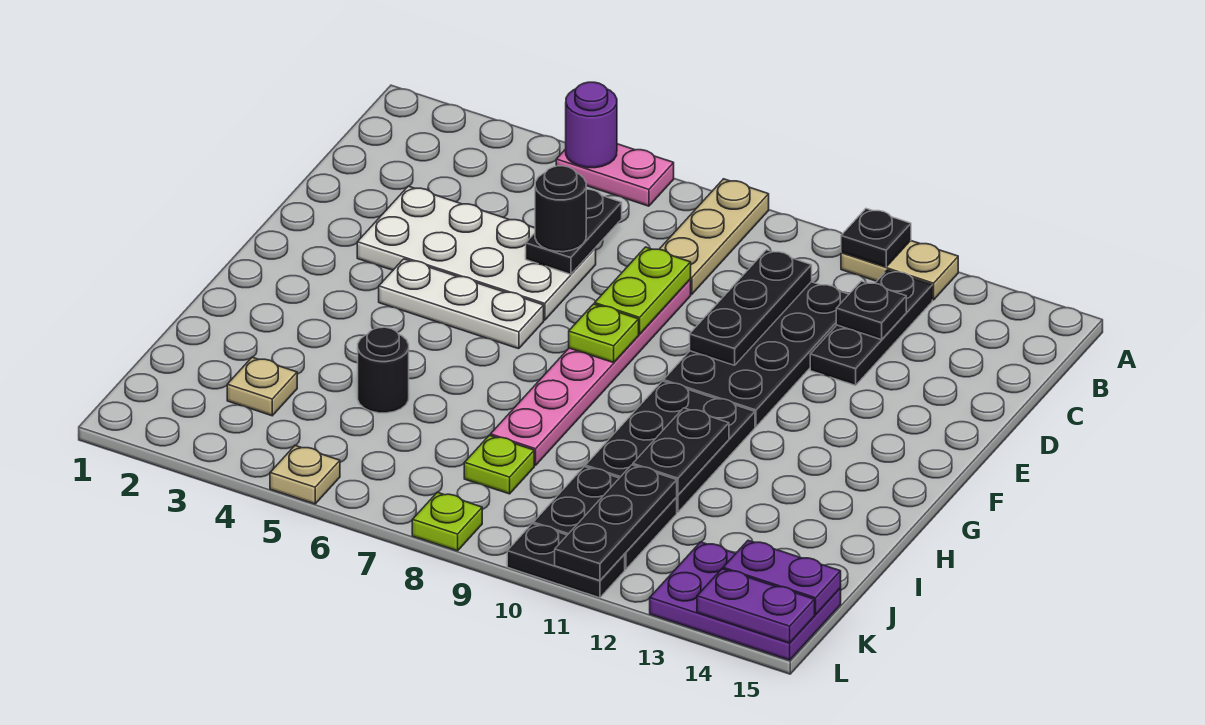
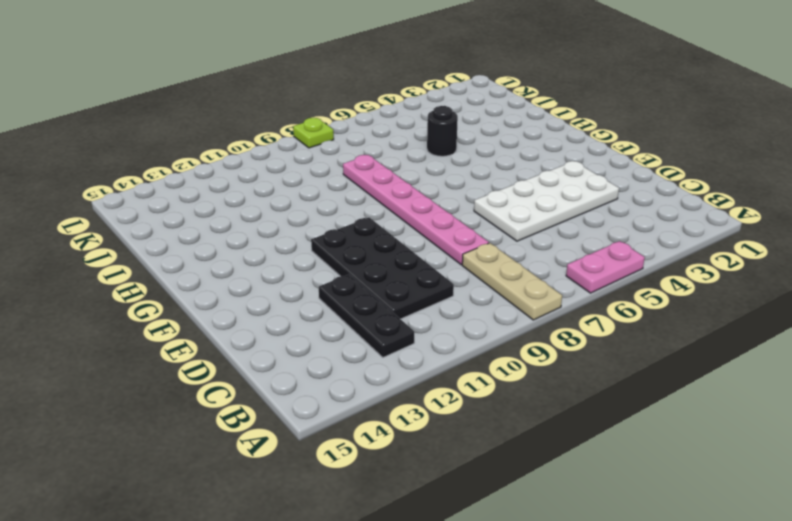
none -> tan plate A11:A12 level 1
none -> white plate F4:F6 level 1
none -> black plate G10:I11 level 1

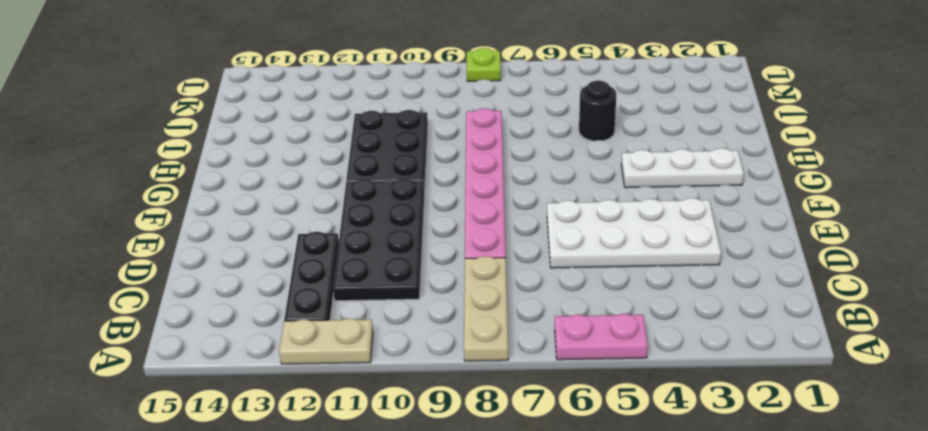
white plate G2:G4 level 1 -> white plate F4:F6 level 1
none -> tan plate J3 level 1
none -> lime plate J8 level 1
none -> black plate J10:K11 level 1

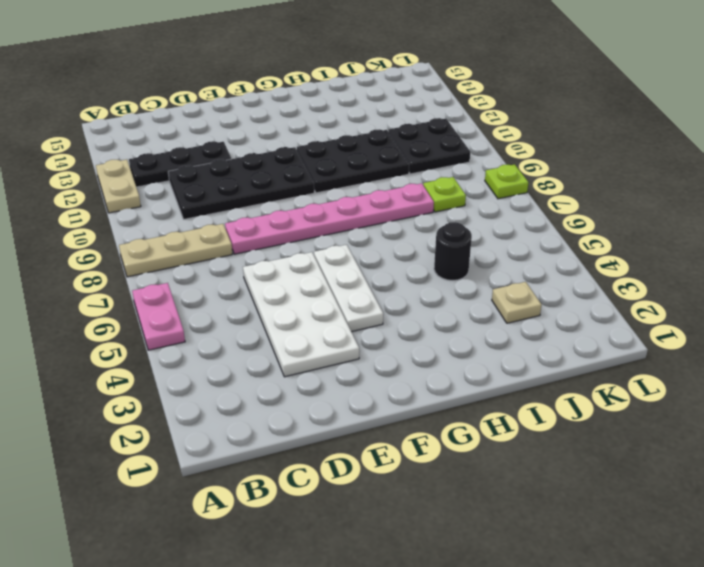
none -> purple plate K13:L15 level 1
none -> tan plate L5 level 1
none -> black plate L10:L11 level 1

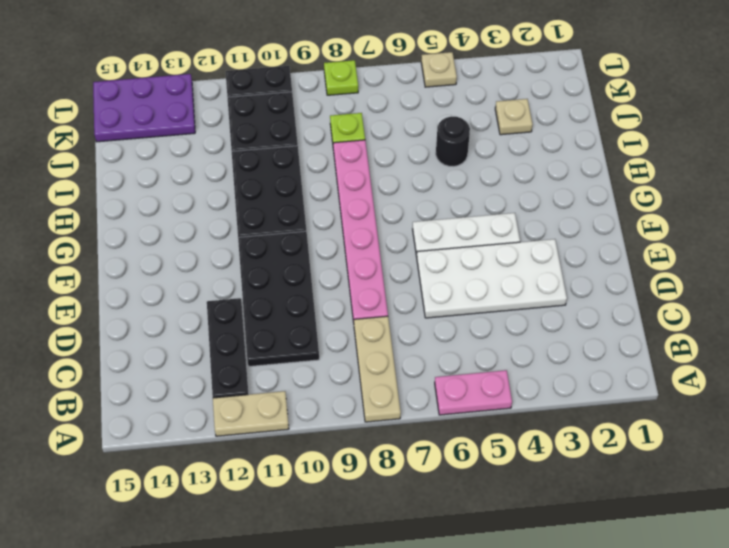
none -> purple round brick A5 level 2
none -> black plate A11 level 2
none -> black plate C6:D6 level 2

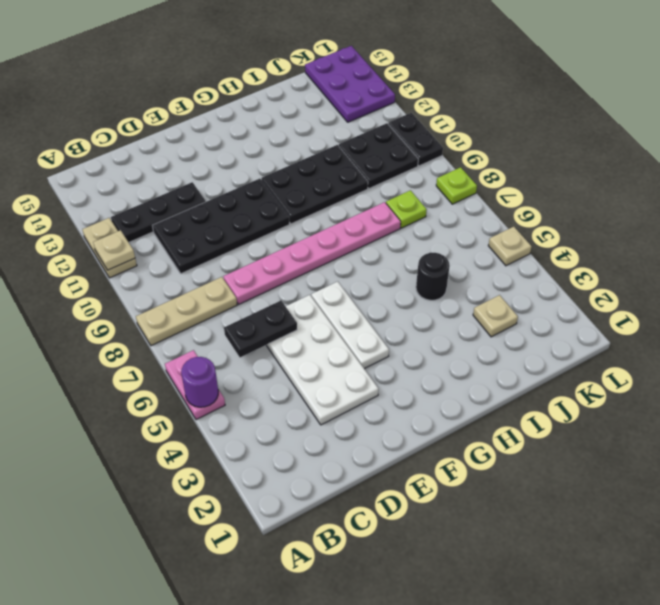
tan plate A11 level 2 -> black plate A11 level 2
none -> black plate C10:E10 level 2
none -> black plate C12 level 2
none -> lime plate D8:E8 level 2

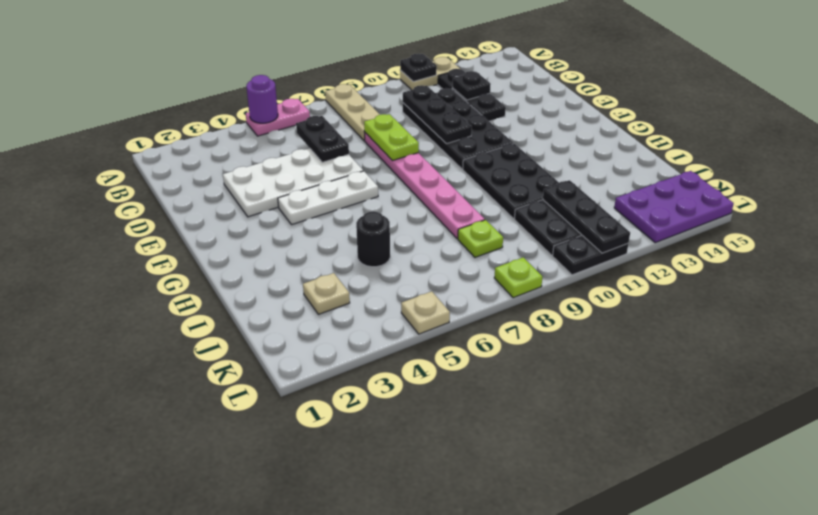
none -> lime plate F8 level 2
none -> black plate H11:I11 level 2
none -> purple plate K14:K15 level 2

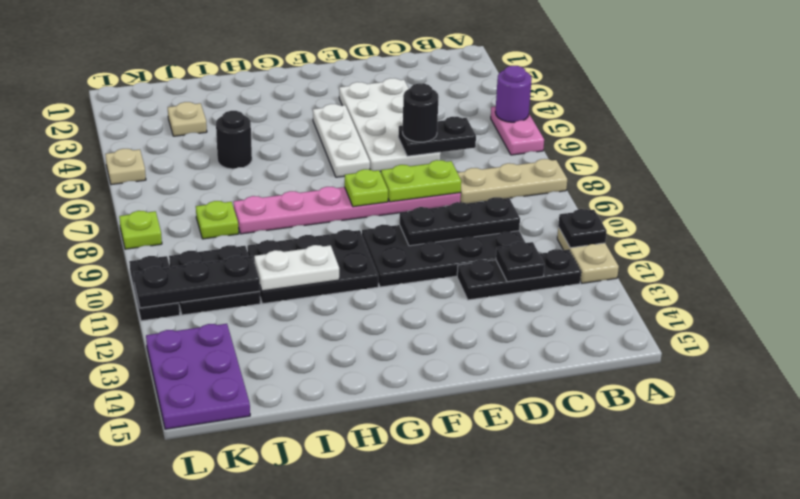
white plate H11:I11 level 2 -> black plate H11:I11 level 2
none -> purple plate K14:K15 level 2
none -> purple plate L14:L15 level 2

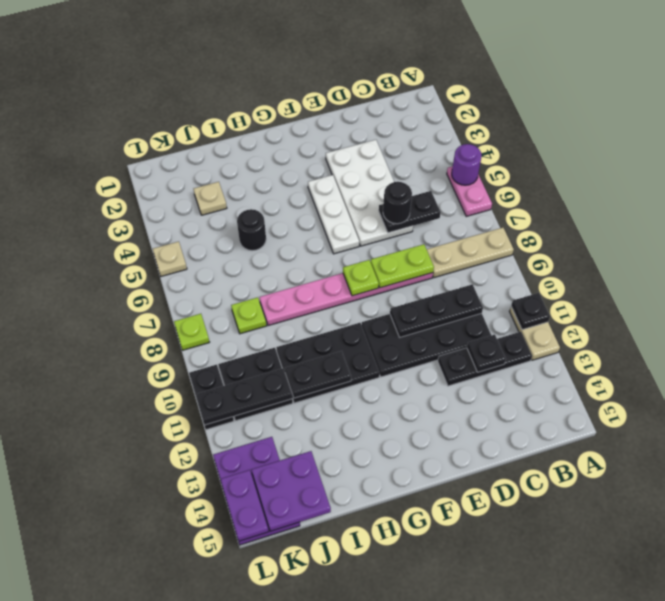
purple plate J14:K15 level 2 -> purple plate K14:K15 level 2

